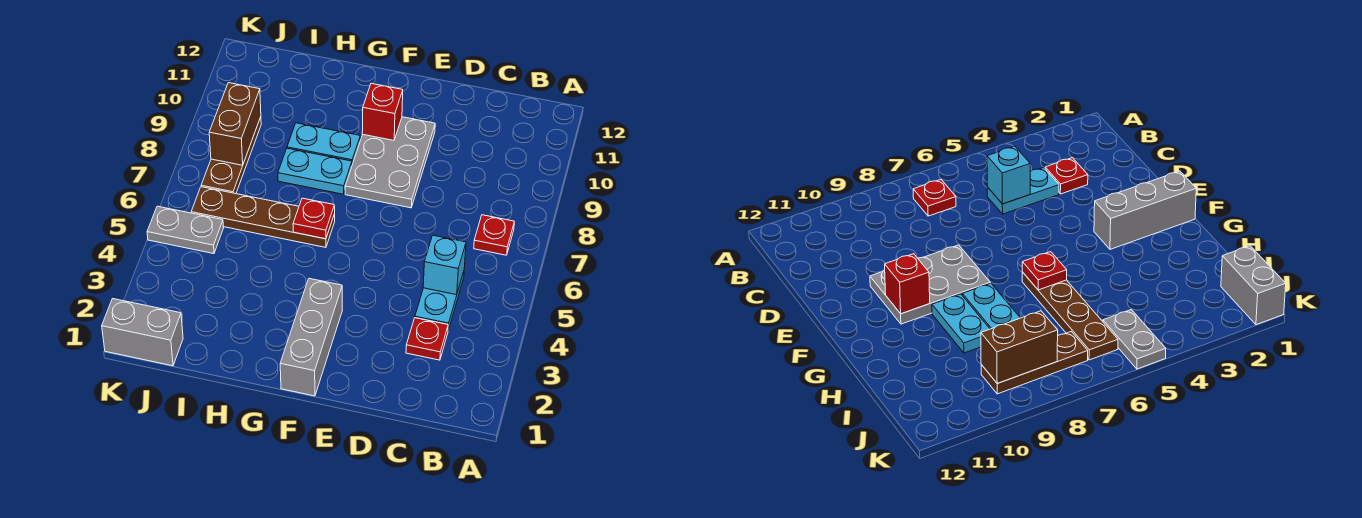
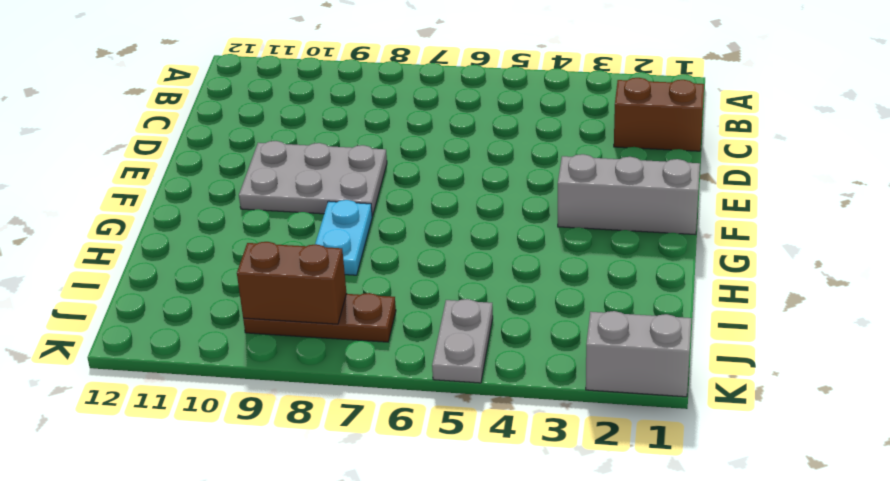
brown brick C1:C2 level 1 -> none
grey brick K1:K2 level 1 -> grey brick J1:K1 level 1
none -> red plate B7 level 1
none -> red plate C3 level 1
none -> cyan plate C4:C5 level 1

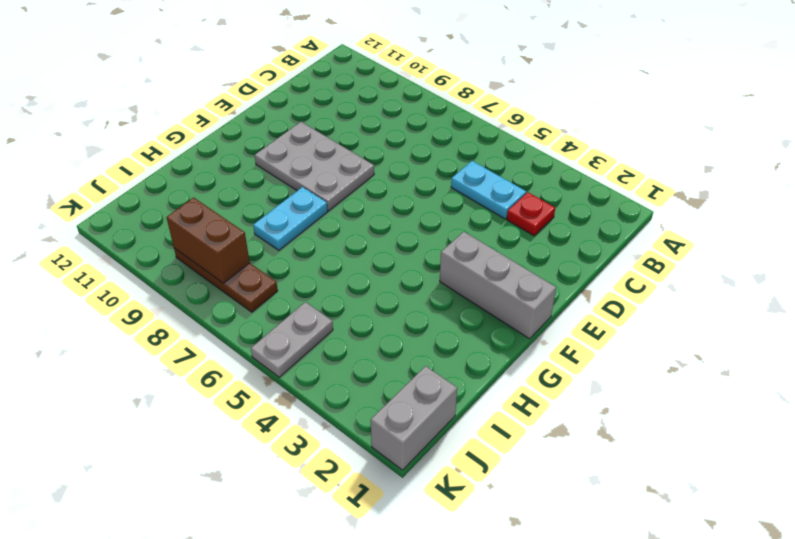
none -> red plate B7 level 1
none -> brown plate G6:J6 level 1
none -> cyan plate G9:H9 level 1

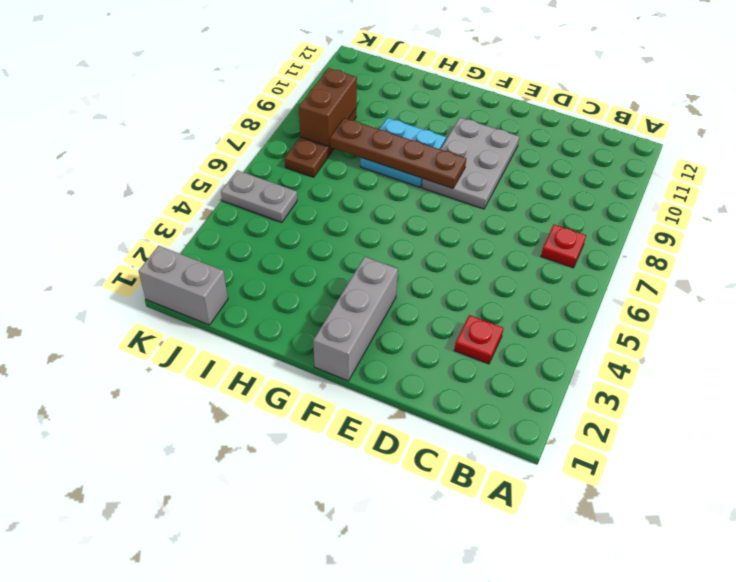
brown plate F8:I8 level 2 -> brown plate G6:J6 level 1
none -> cyan plate C4:C5 level 1
none -> cyan brick C5 level 2
none -> red brick F10 level 2

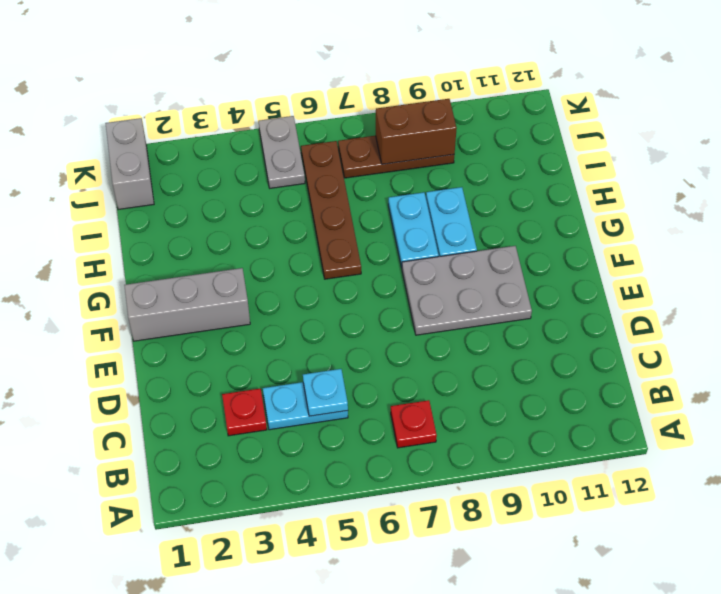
cyan plate C5 level 2 -> cyan brick C5 level 2
none -> red brick F10 level 2
none -> red plate G6 level 2

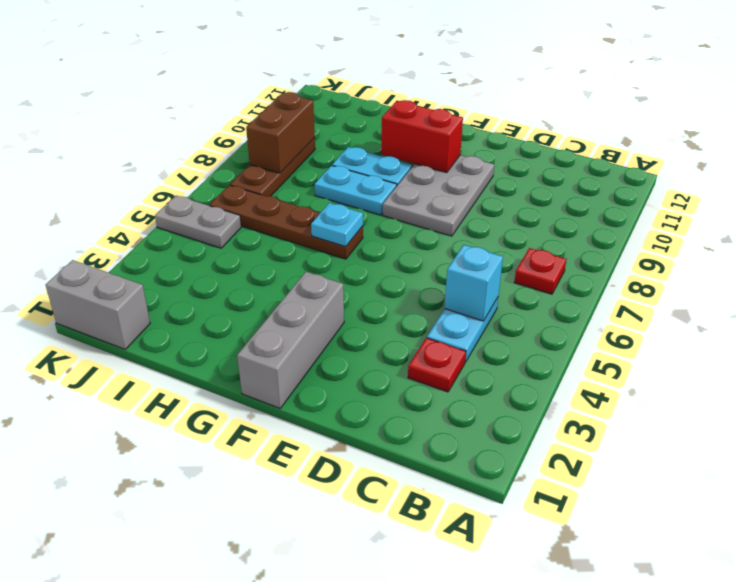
red brick F10:G10 level 2 -> red brick F10 level 2
cyan plate G6 level 2 -> red plate G6 level 2

